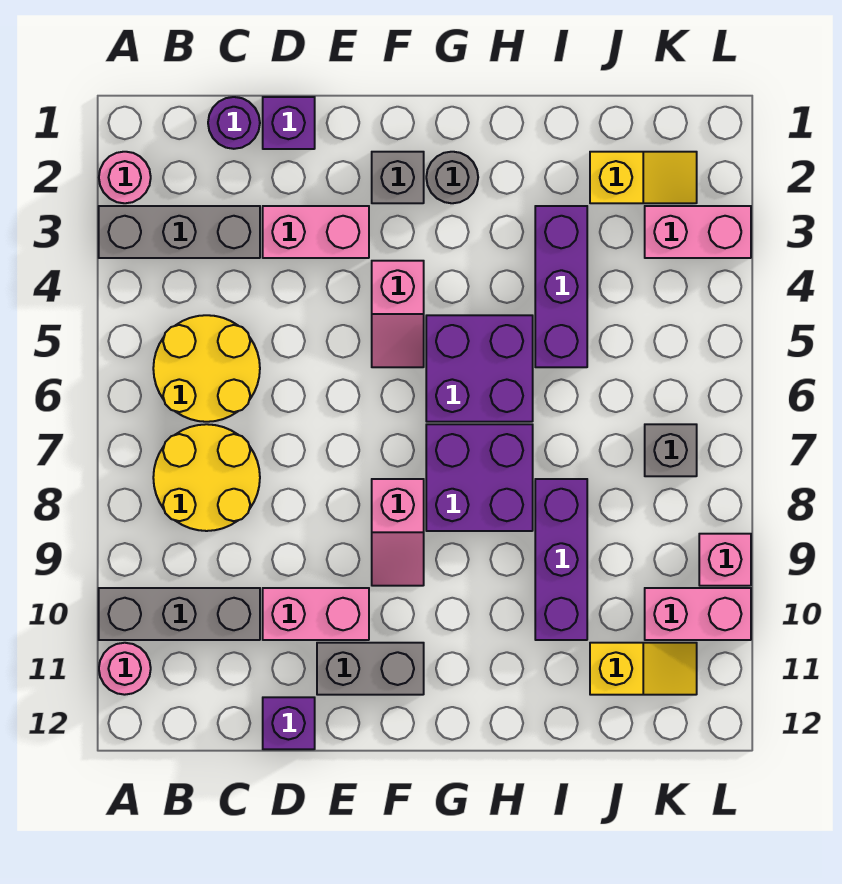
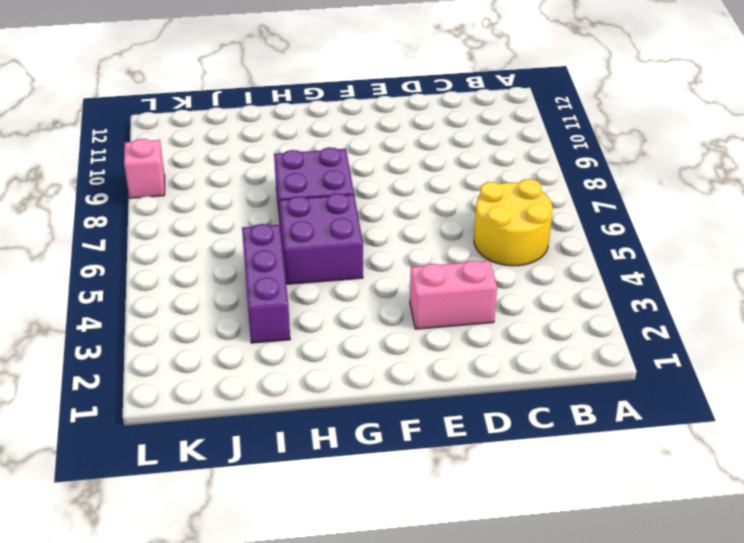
none -> pink round brick A2 level 1
none -> grey brick A3:C3 level 1
none -> grey brick A10:C10 level 1

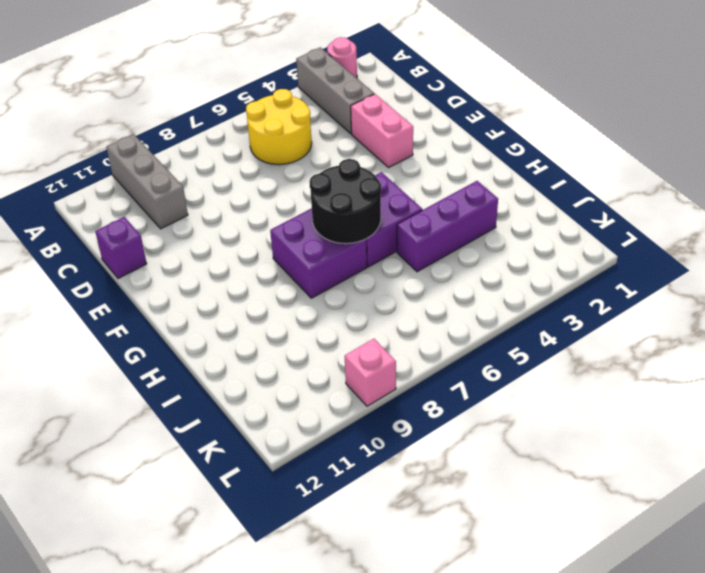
black round brick G6:H7 level 2 -> none
none -> pink round brick A11 level 1
none -> yellow round brick B7:C8 level 1
none -> purple round brick C1 level 1

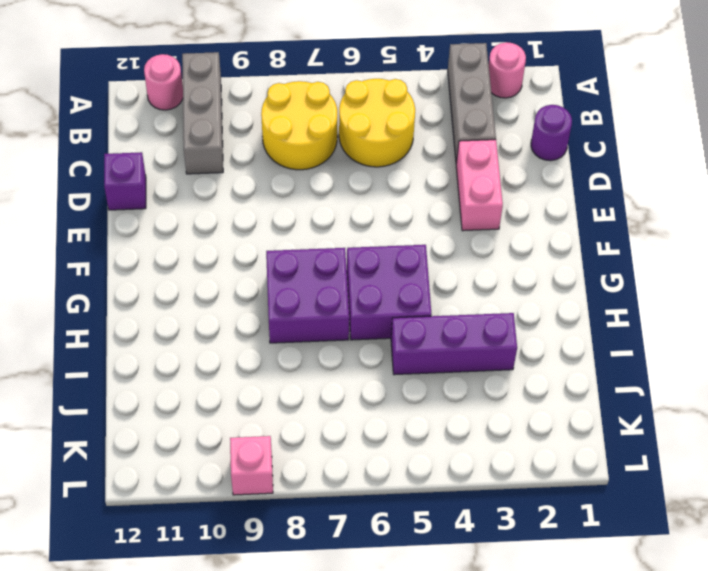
none -> purple brick D1 level 1
none -> pink brick D10:E10 level 1
none -> grey brick E11:F11 level 1

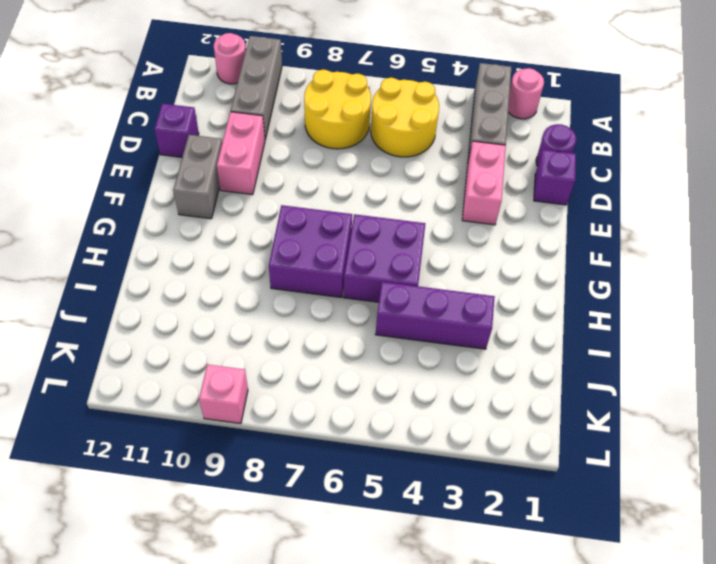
none -> grey brick F2 level 1
none -> pink slope F4:F5 level 1 top 4
none -> pink slope F8:F9 level 1 top 8

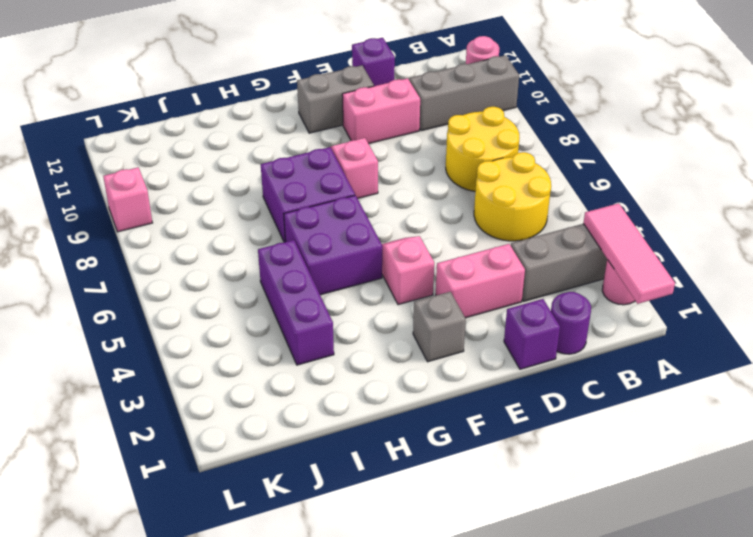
pink tile A1:A3 level 2 -> none
none -> grey round brick G2 level 1
none -> purple brick I8:I10 level 1
none -> yellow slope J2:K2 level 1 top J

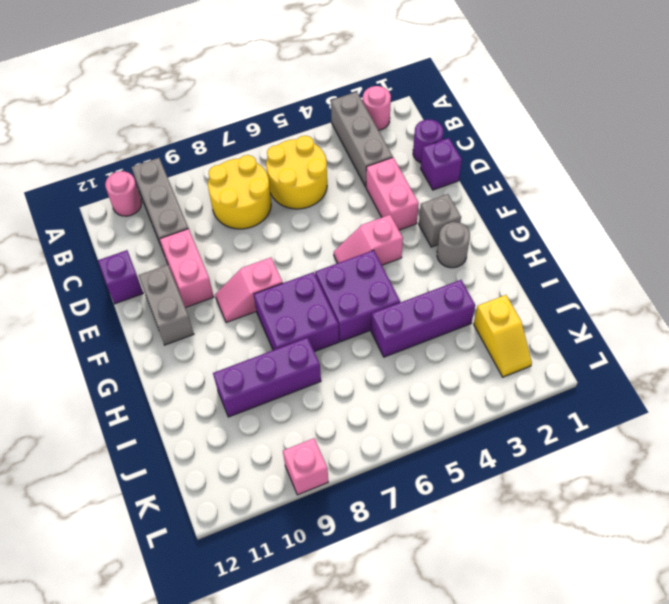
none -> yellow slope J11:K11 level 1 top J
none -> pink brick K3:L3 level 1
none -> grey brick K7 level 1

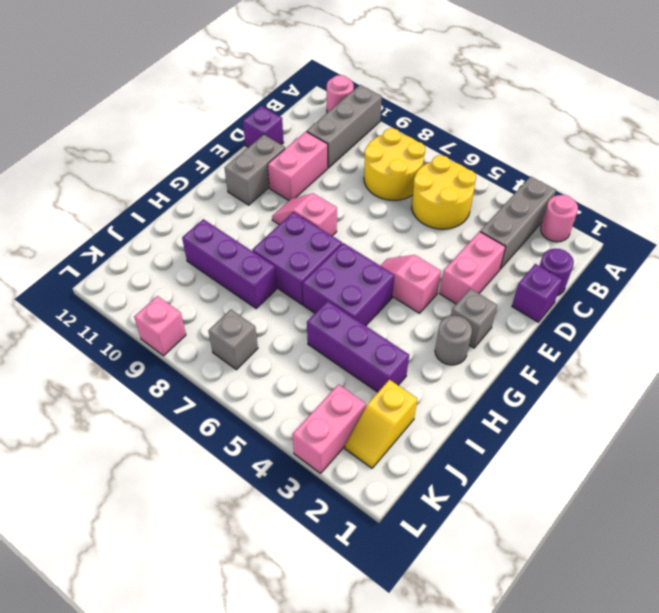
none -> yellow slope J11:K11 level 1 top J
none -> pink brick K10:L10 level 1

